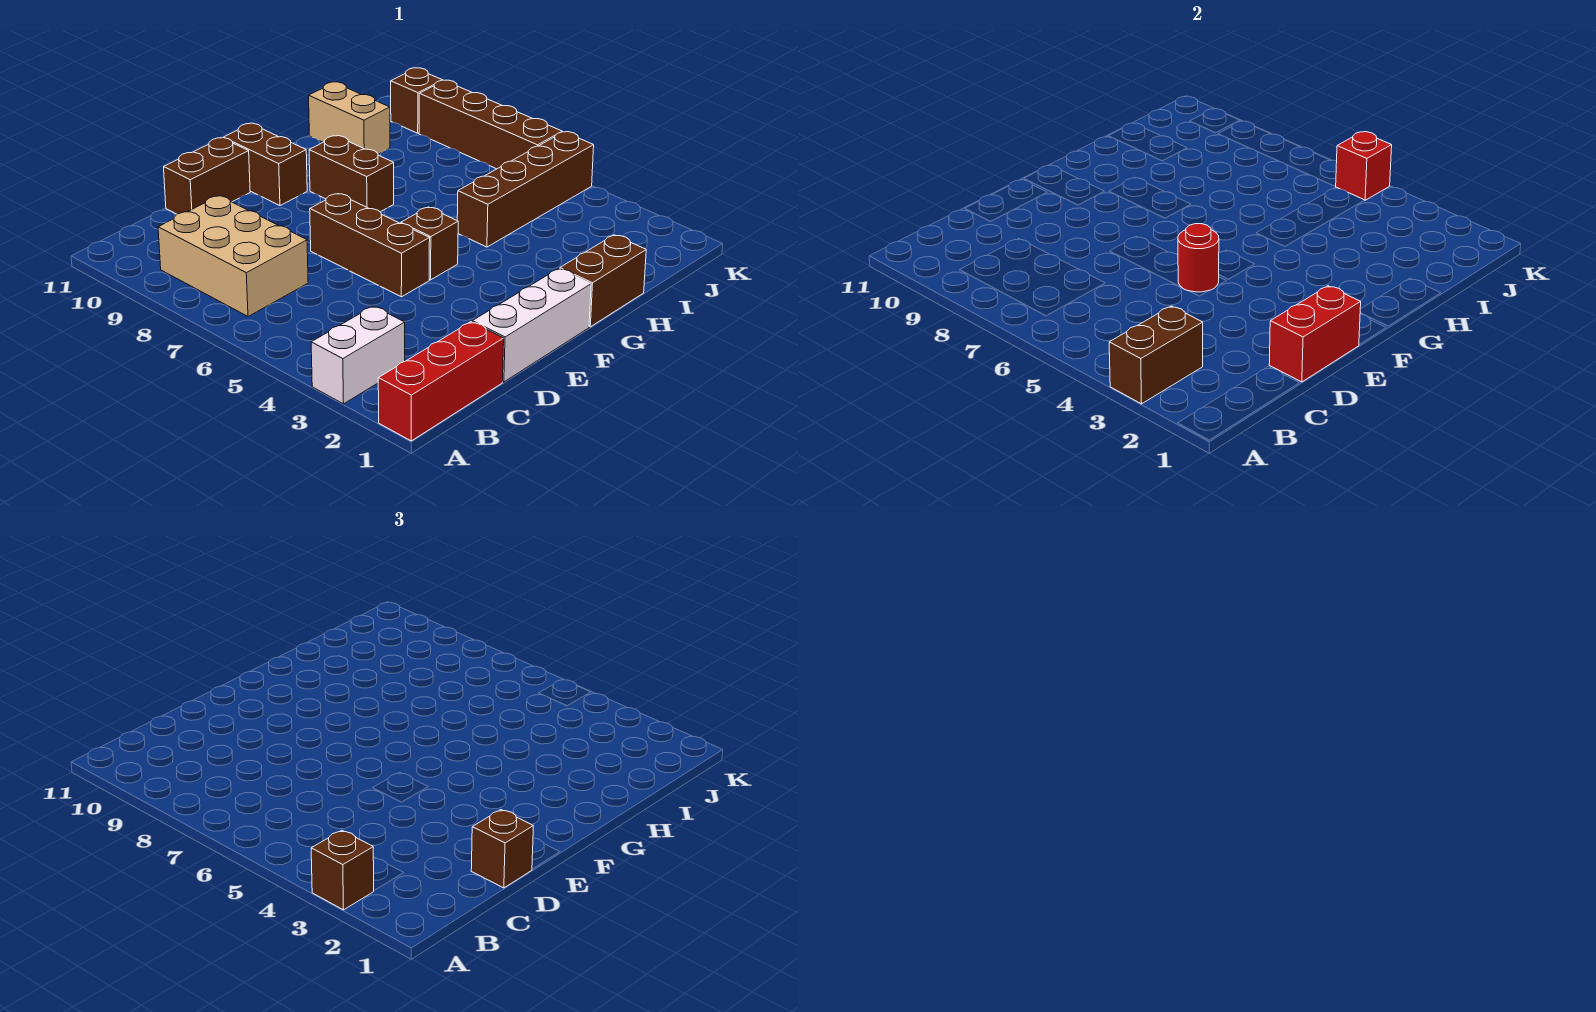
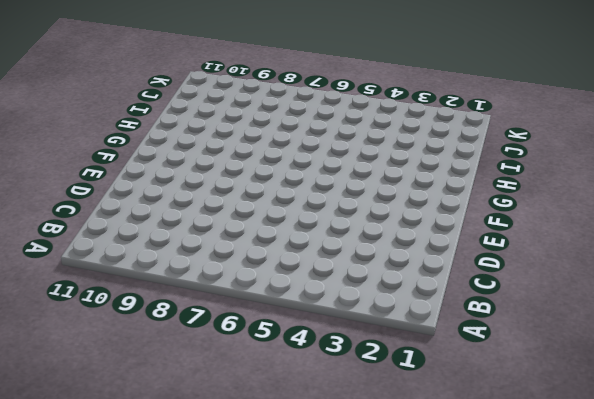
none -> red brick A1:C1 level 1
none -> white brick A3:B3 level 1
none -> tan brick B7:C9 level 1

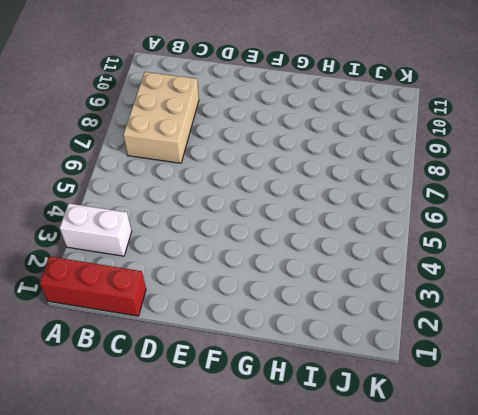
none -> white brick D1:F1 level 1
none -> brown brick D11:E11 level 1
none -> brown brick E5:E7 level 1

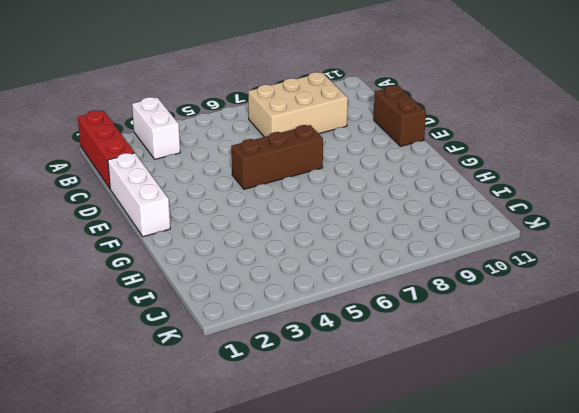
none -> brown brick F5 level 1
none -> brown brick F10:F11 level 1
none -> brown brick G1:H1 level 1

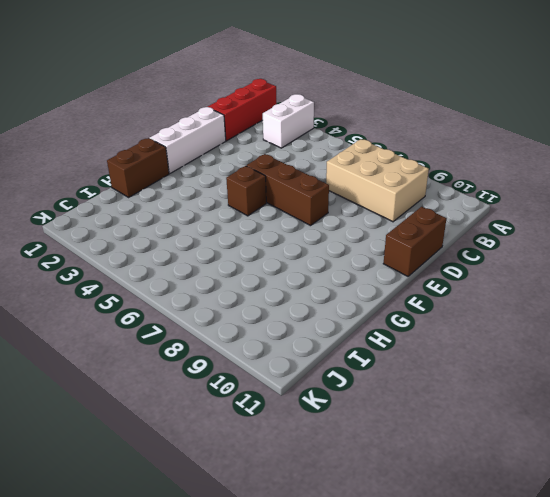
none -> brown brick F10:F11 level 1
none -> brown brick G8:G9 level 1
none -> brown brick H5:K5 level 1

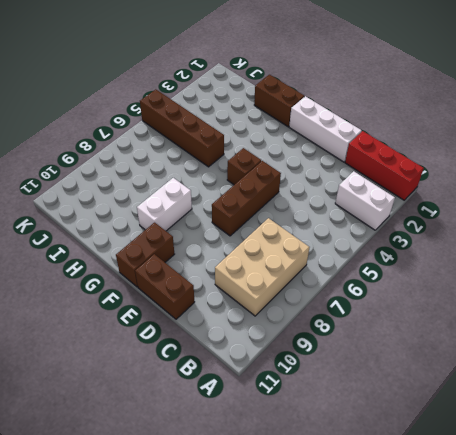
white brick G8:G9 level 1 -> brown brick G8:G9 level 1
none -> tan brick I10:I11 level 1
none -> brown brick K6:K9 level 1
none -> brown brick K10 level 1

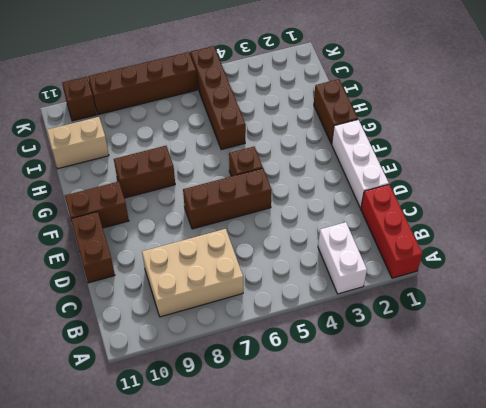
none -> brown brick A3:B3 level 2
none -> red brick D1:E1 level 2
none -> red round brick E5 level 2

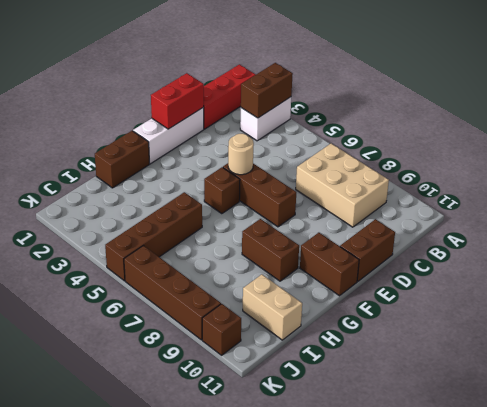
tan round brick E5 level 2 -> red round brick E5 level 2
none -> red brick K5 level 2
none -> brown brick A3 level 3
none -> brown brick D1 level 3

